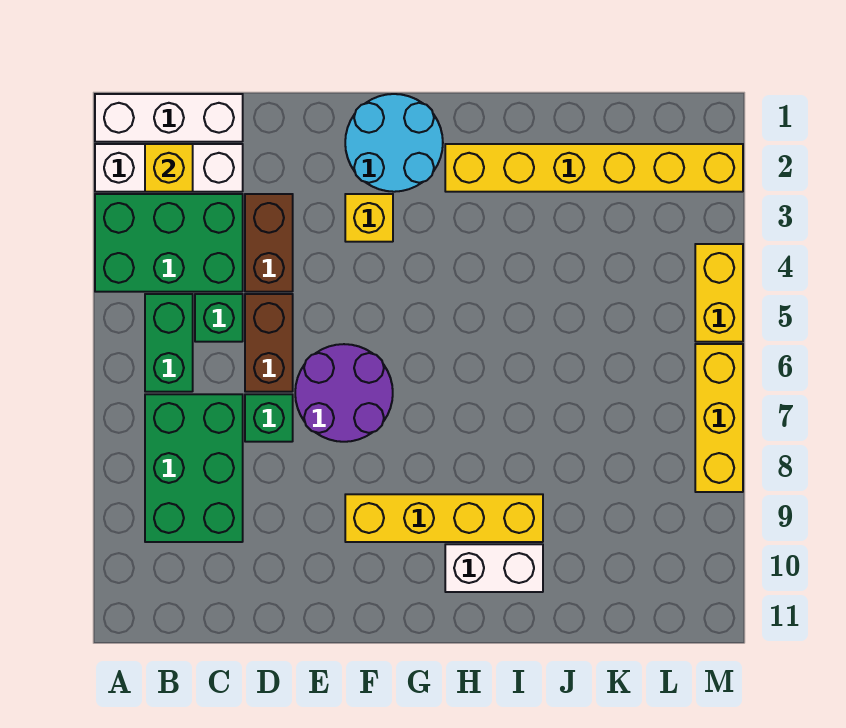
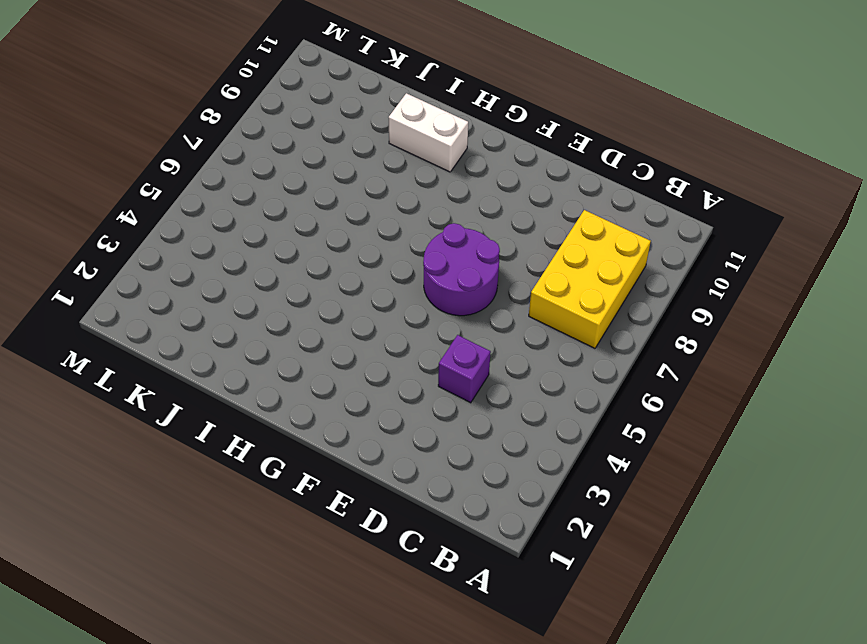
yellow brick B7:C9 level 1 -> green brick B7:C9 level 1
purple brick D4 level 1 -> brown brick D3:D4 level 1
none -> white brick A1:C1 level 1
none -> white brick A2:C2 level 1
none -> green brick A3:C4 level 1

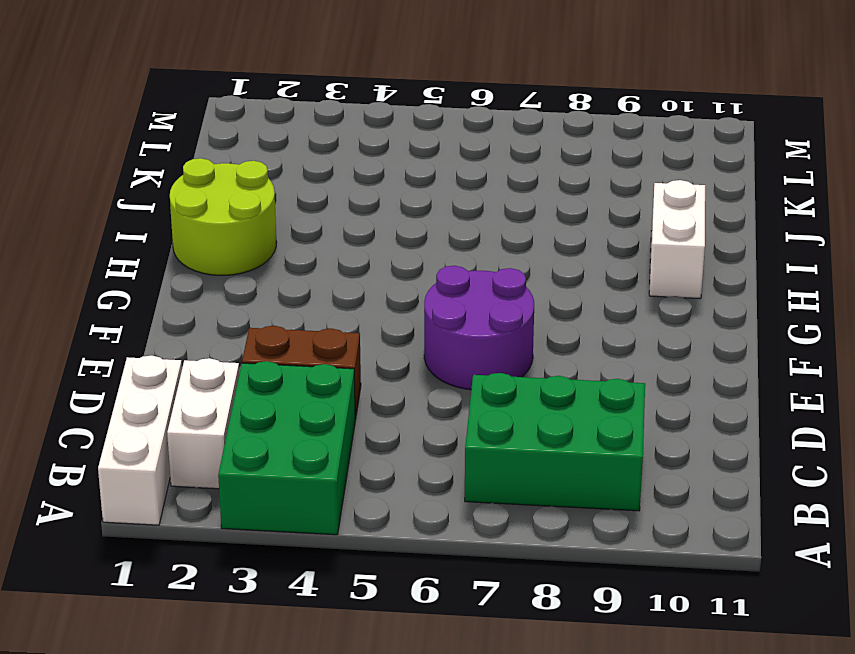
white brick B2:C2 level 1 -> white brick A2:C2 level 1
lime round brick H1:I2 level 1 -> yellow brick H2:M2 level 1
none -> green brick B5:B6 level 1
none -> green brick C5 level 1
none -> brown brick D5:D6 level 1

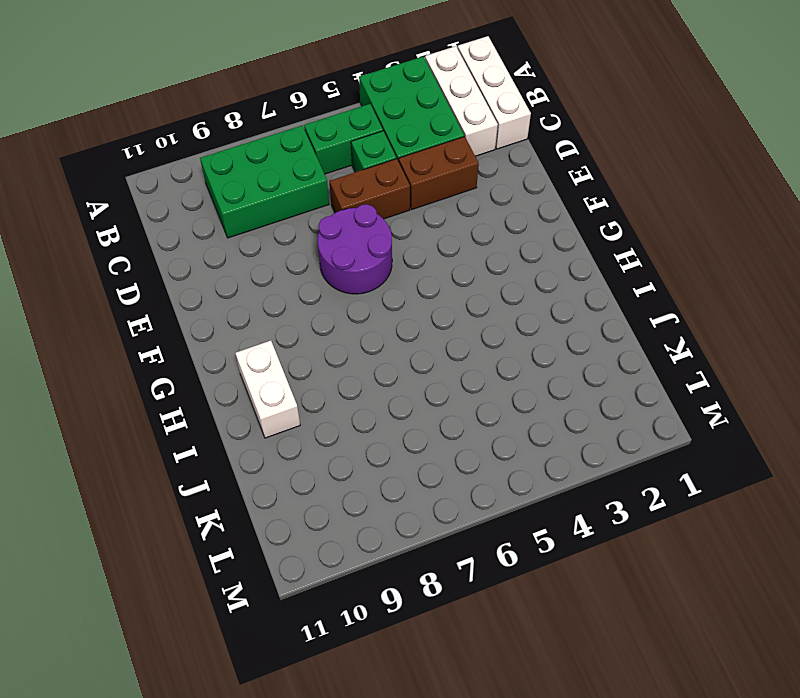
none -> green brick D7 level 1
none -> cyan round brick F1:G2 level 1
none -> yellow brick F3 level 1

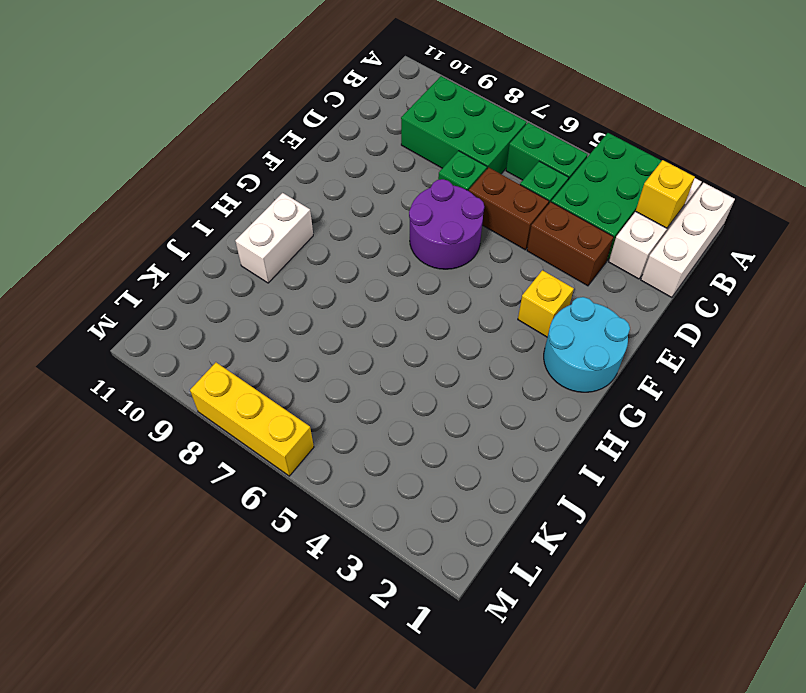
none -> yellow brick F9:I9 level 1
none -> yellow brick H2:M2 level 1
none -> yellow brick M4:M5 level 1

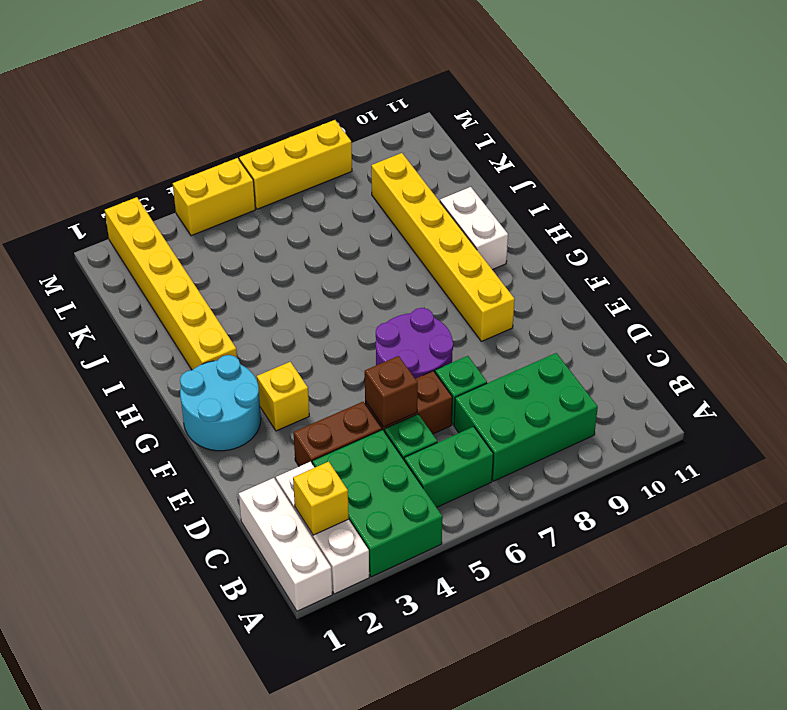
brown brick D5 level 2 -> none
yellow brick F9:K9 level 1 -> yellow brick F9:I9 level 1

